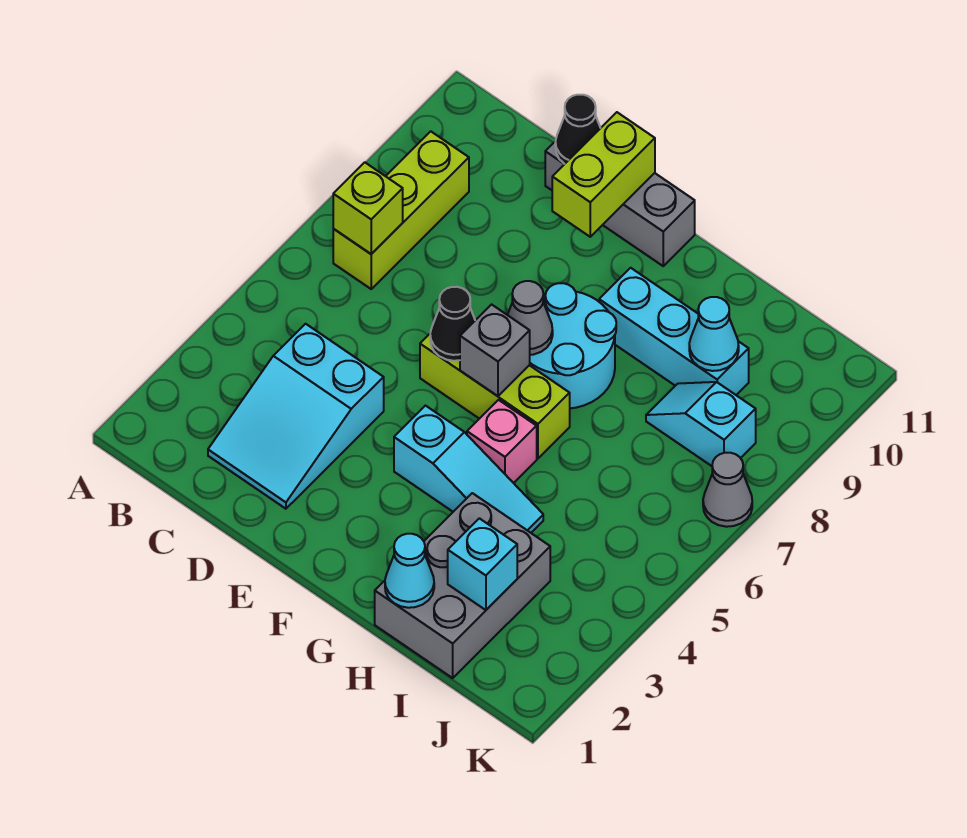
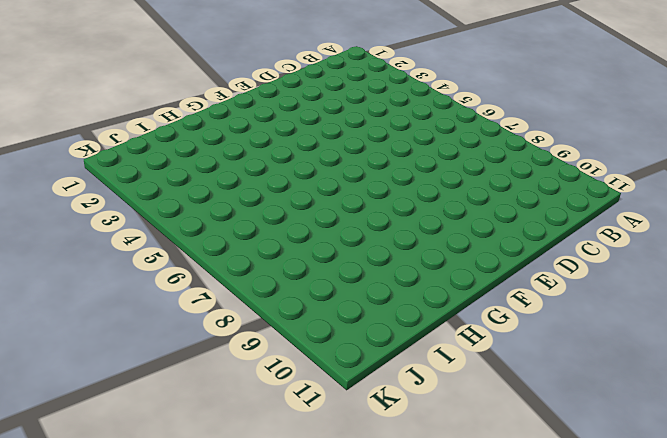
none -> lime brick B7:B9 level 1
none -> cyan slope C2:D4 level 1 top 4
none -> grey brick D11:F11 level 1

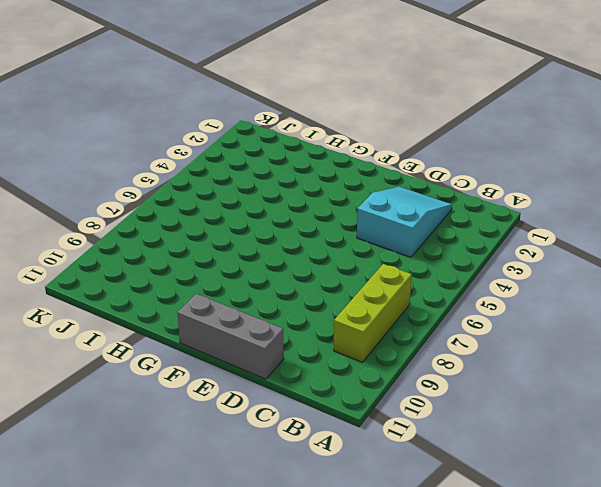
none -> lime brick E6:G6 level 1
none -> cyan slope F4:H4 level 1 top F
none -> cyan round brick F7:G8 level 1

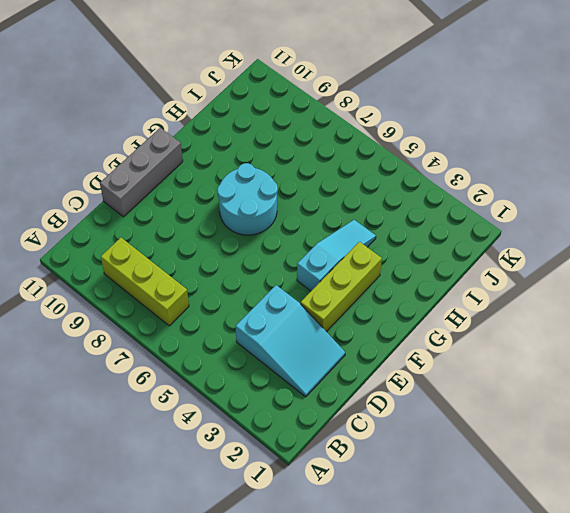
lime brick E3:G3 level 1 -> lime brick E6:G6 level 1
none -> pink brick G5 level 1
none -> cyan brick G9:I9 level 1
none -> grey brick H1:I3 level 1

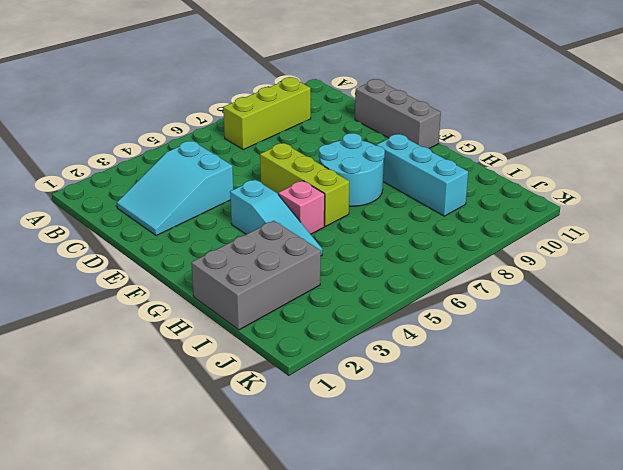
none -> cyan slope I8:J8 level 1 top J
none -> grey cone K7 level 1
none -> lime brick B7 level 2

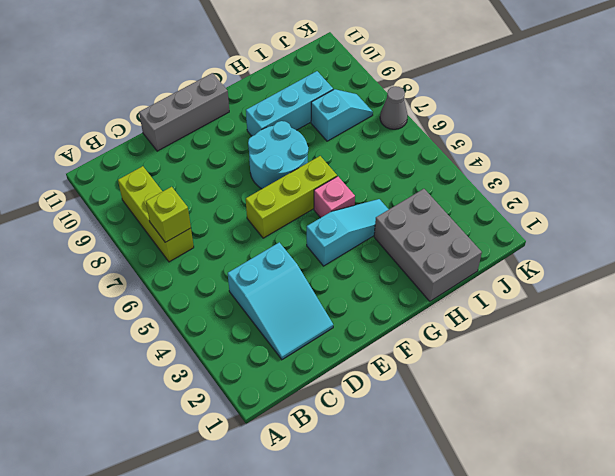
cyan slope I8:J8 level 1 top I -> cyan slope I8:J8 level 1 top J
none -> black cone D11 level 2
none -> black cone E6 level 2
none -> lime brick E10:E11 level 2

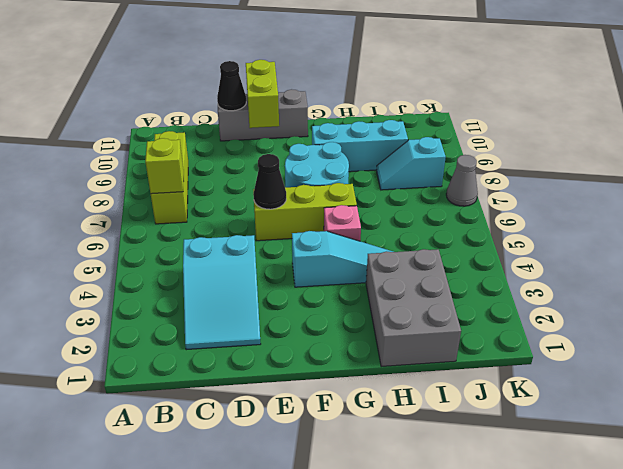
none -> grey brick F6 level 2
none -> grey cone F7 level 2
none -> cyan cone H1 level 2

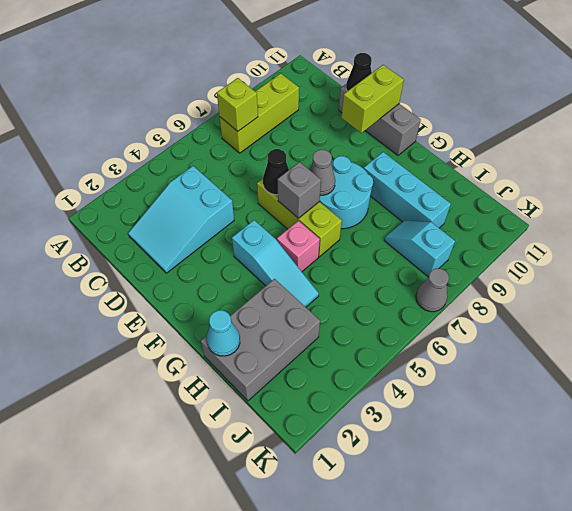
none -> cyan brick I2 level 2
none -> cyan cone I9 level 2

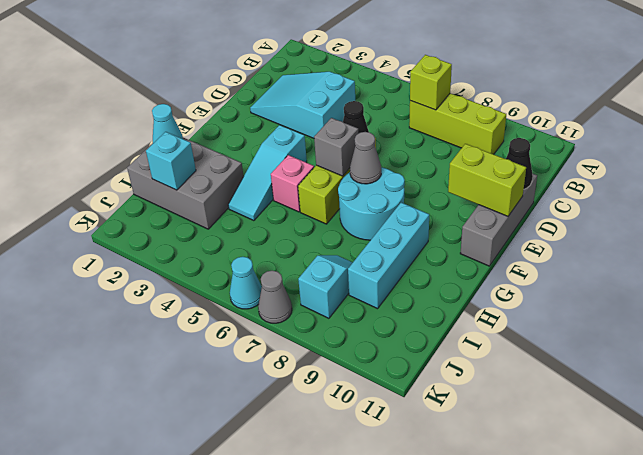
cyan cone K6 level 1 -> cyan cone I9 level 2

